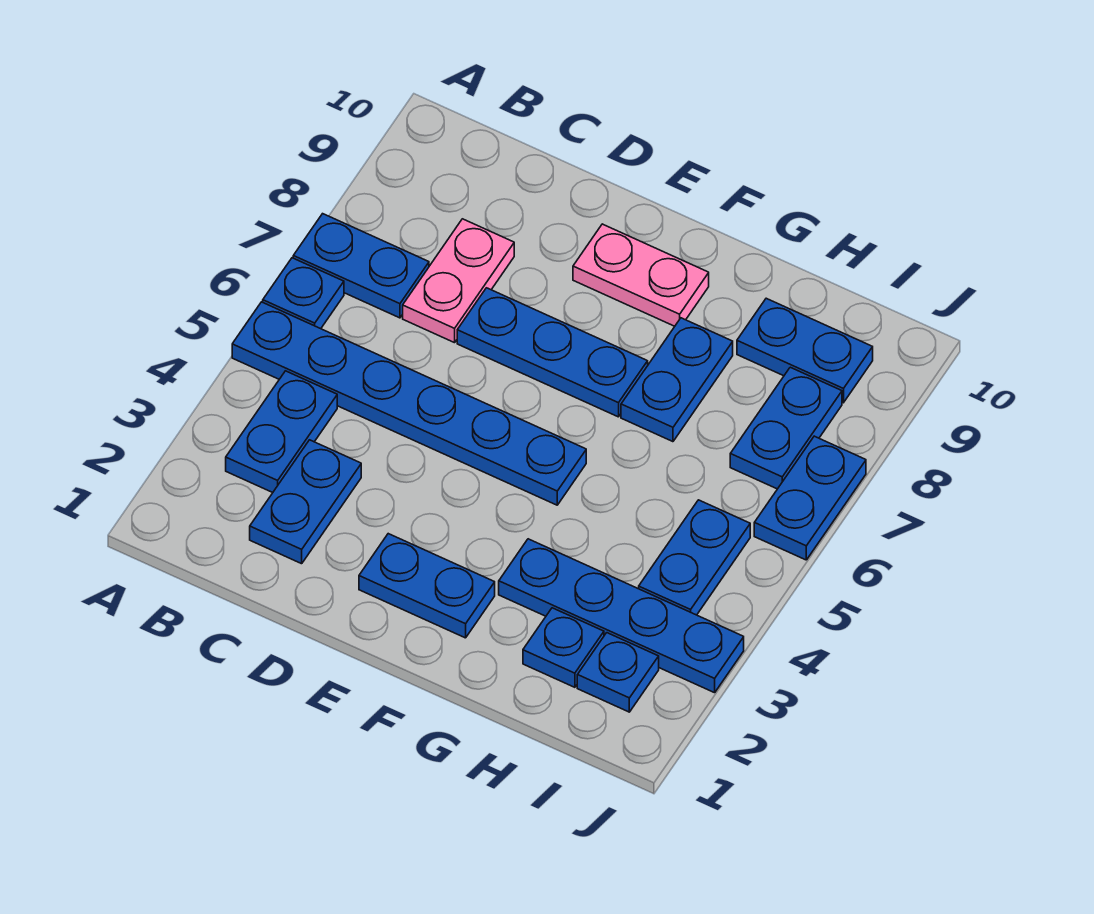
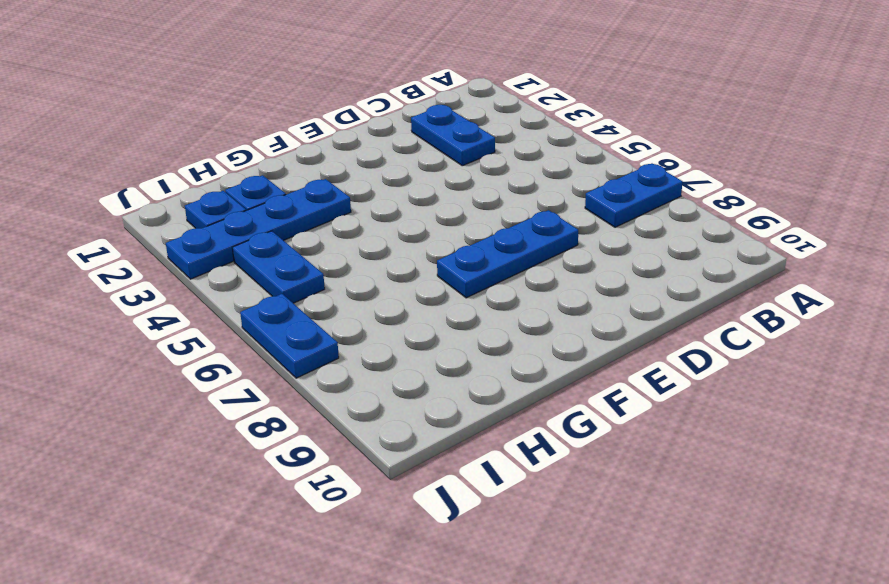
none -> blue plate A5:F5 level 1
none -> blue plate A6 level 1
none -> blue plate B3:B4 level 1

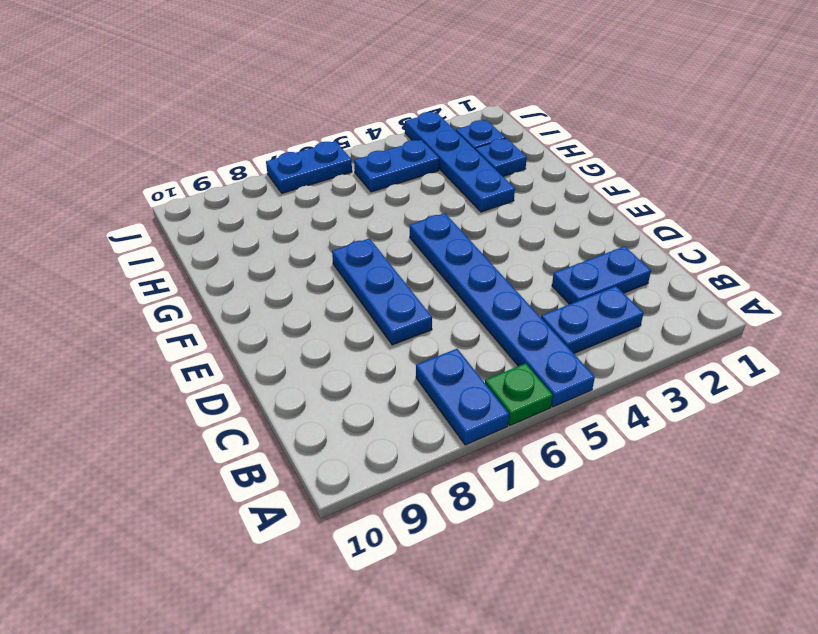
green plate A6 level 1 -> blue plate A6 level 1
none -> pink plate C7:C8 level 1
none -> blue plate E2:F2 level 1
none -> pink plate E9:F9 level 1

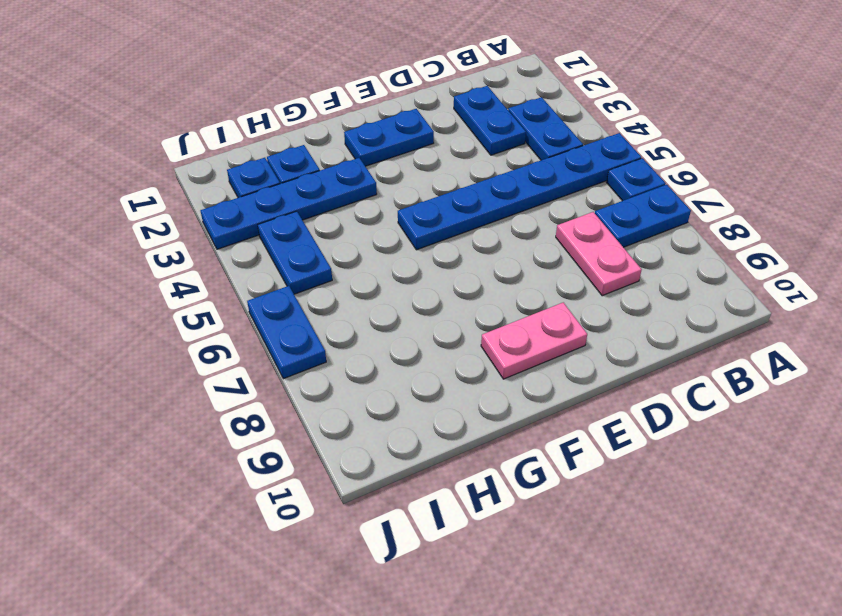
none -> blue plate D7:F7 level 1
none -> blue plate G7:G8 level 1
none -> blue plate H9:I9 level 1

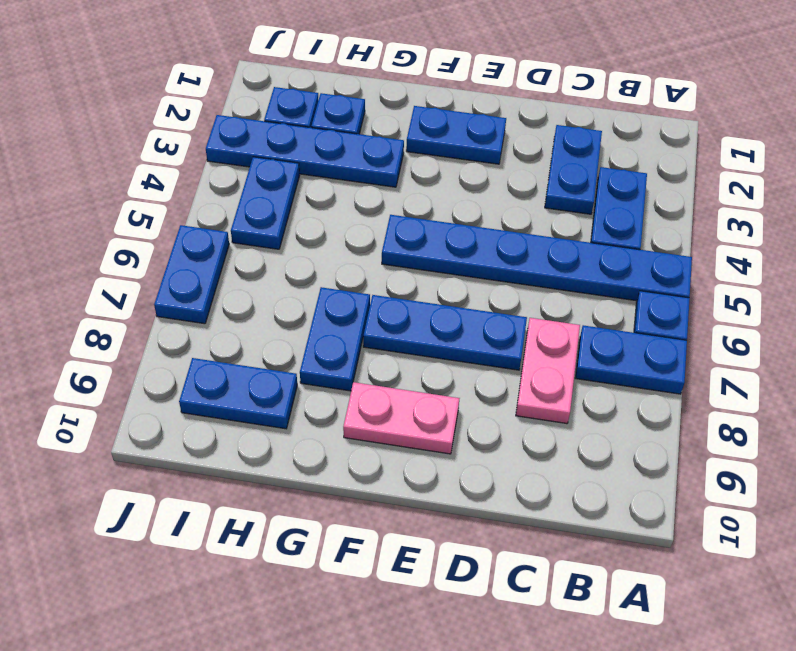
none -> blue plate I7:I8 level 1

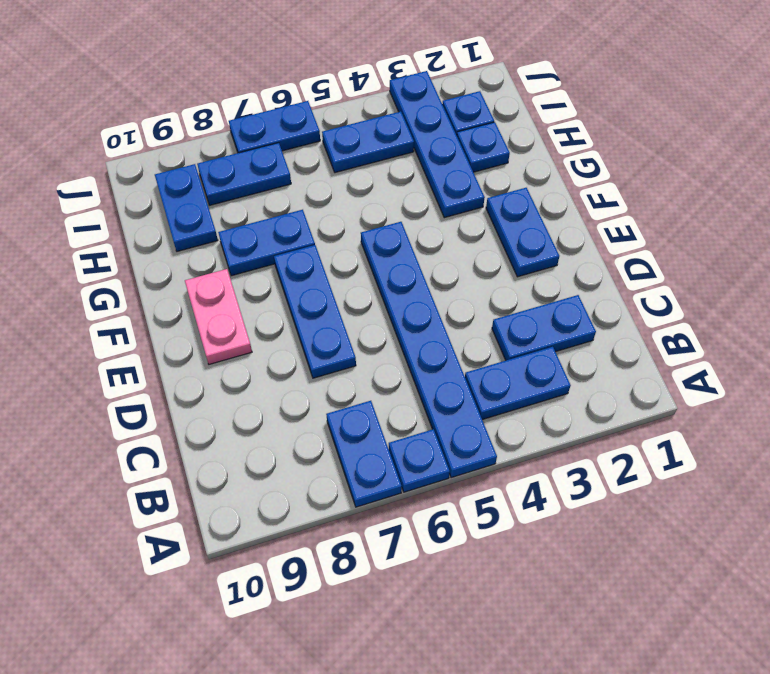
none -> pink plate C7:C8 level 1

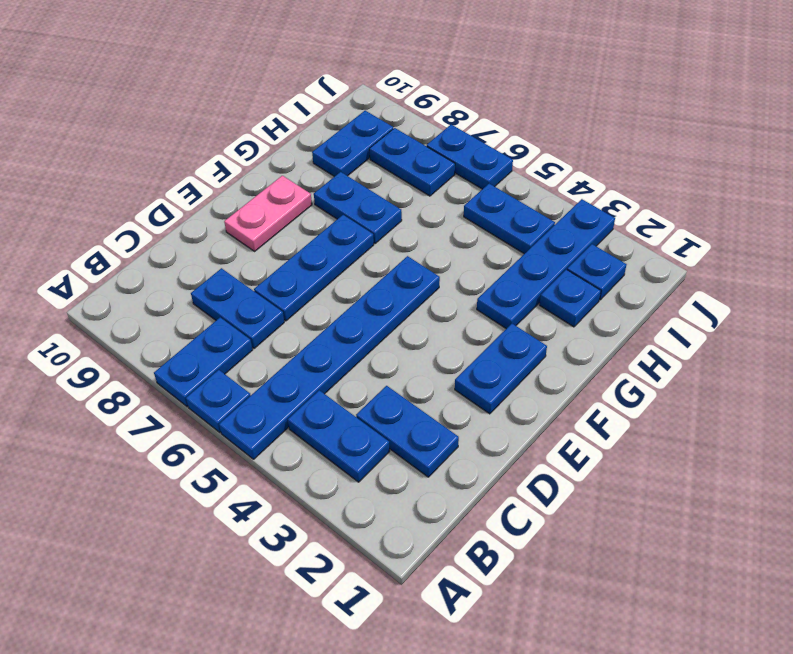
blue plate C7:C8 level 1 -> pink plate C7:C8 level 1

